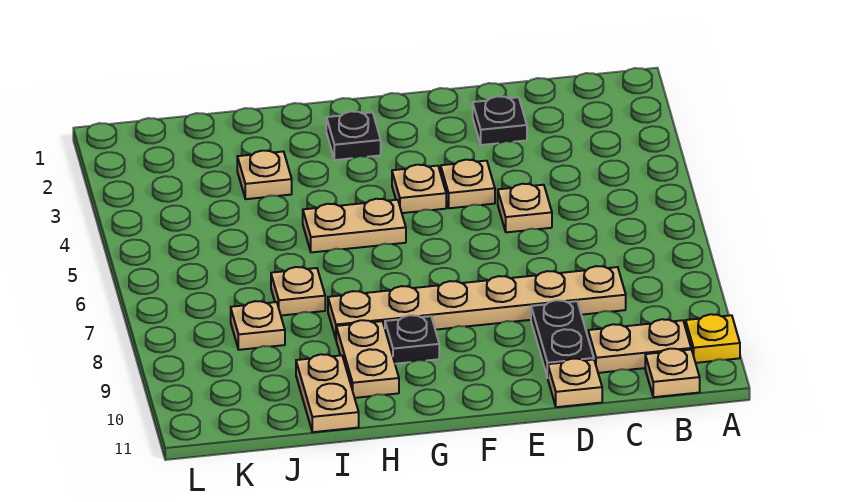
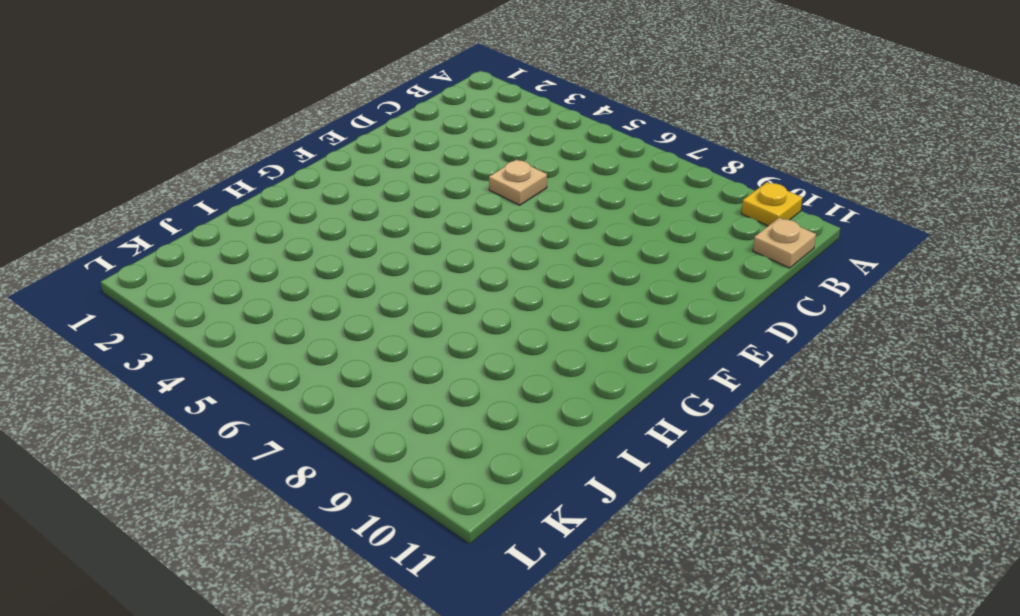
none -> tan plate B10:C10 level 1
none -> tan plate C8:H8 level 1
none -> black plate D2 level 1

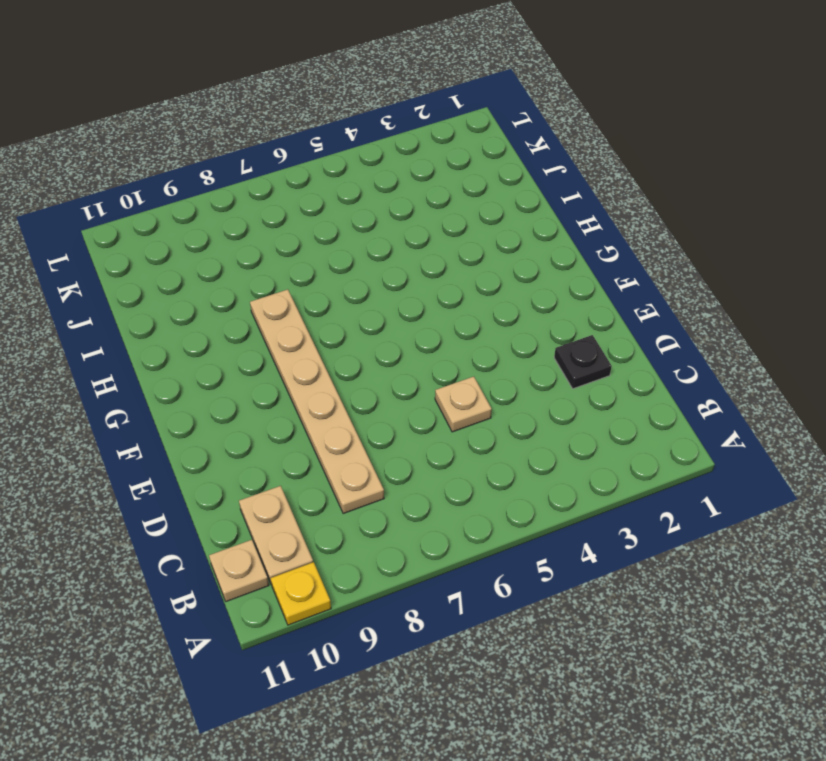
none -> black plate D9:D10 level 1
none -> tan plate D11 level 1
none -> tan plate E4 level 1

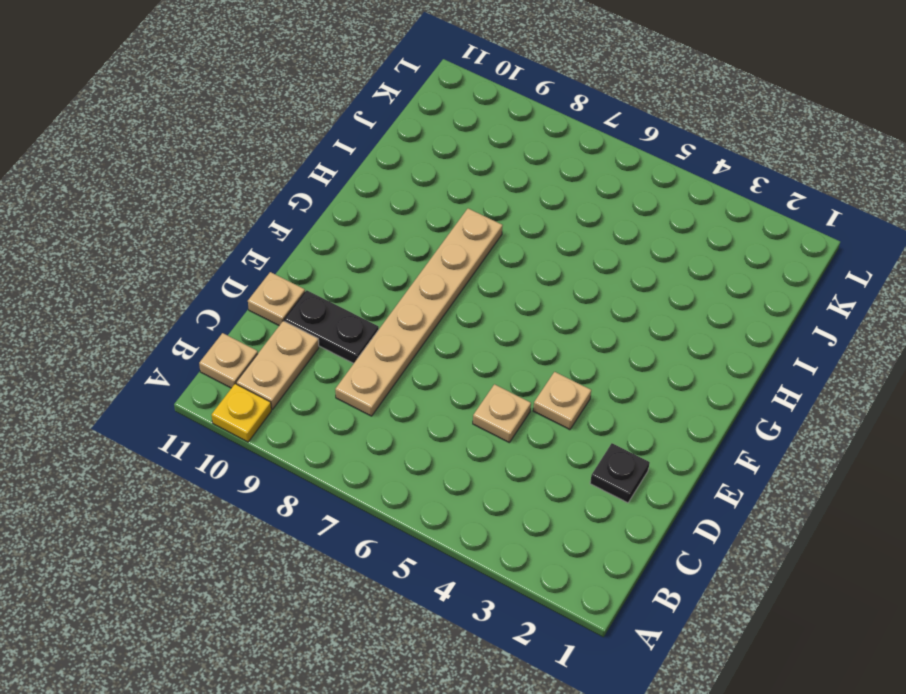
none -> tan plate F4 level 1
none -> black plate G2 level 1
none -> tan plate G5:H5 level 1

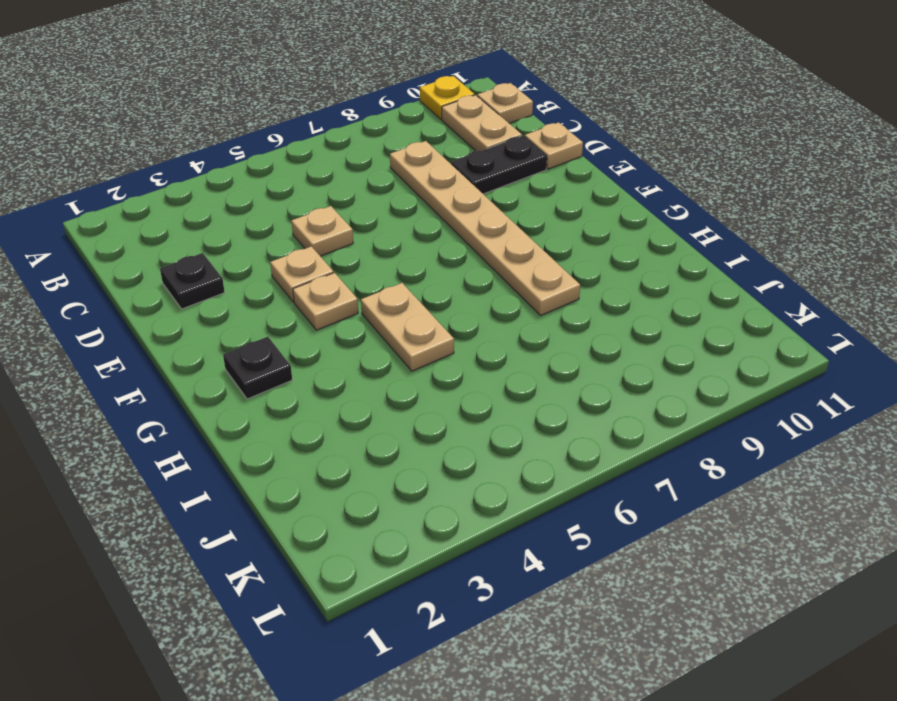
none -> black plate G9 level 1
none -> tan plate H9:H10 level 1
none -> tan plate I3 level 1

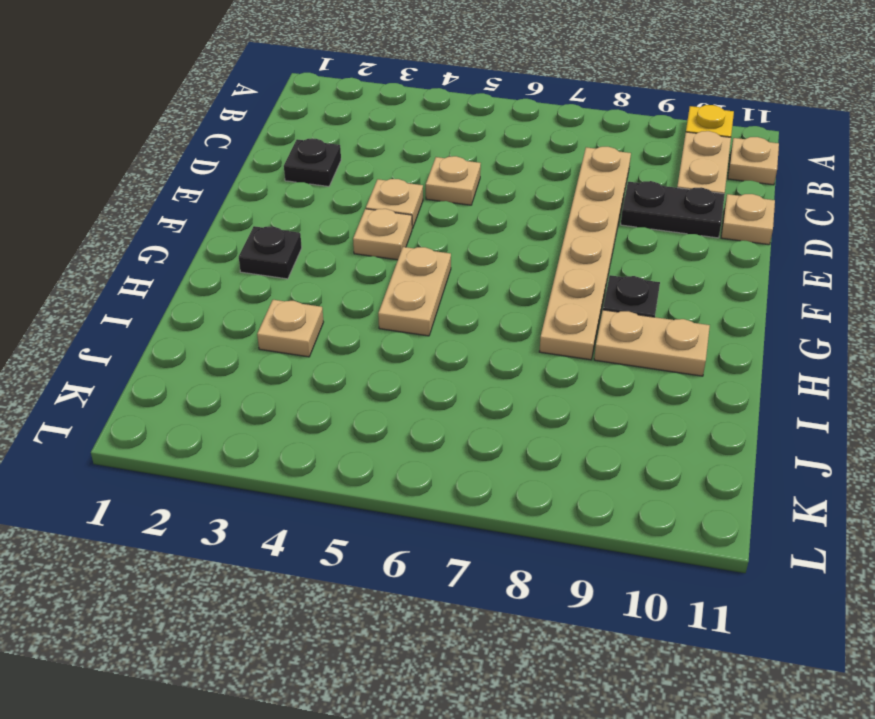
none -> tan plate I7 level 1
none -> tan plate I10:I11 level 1
none -> tan plate J8 level 1

